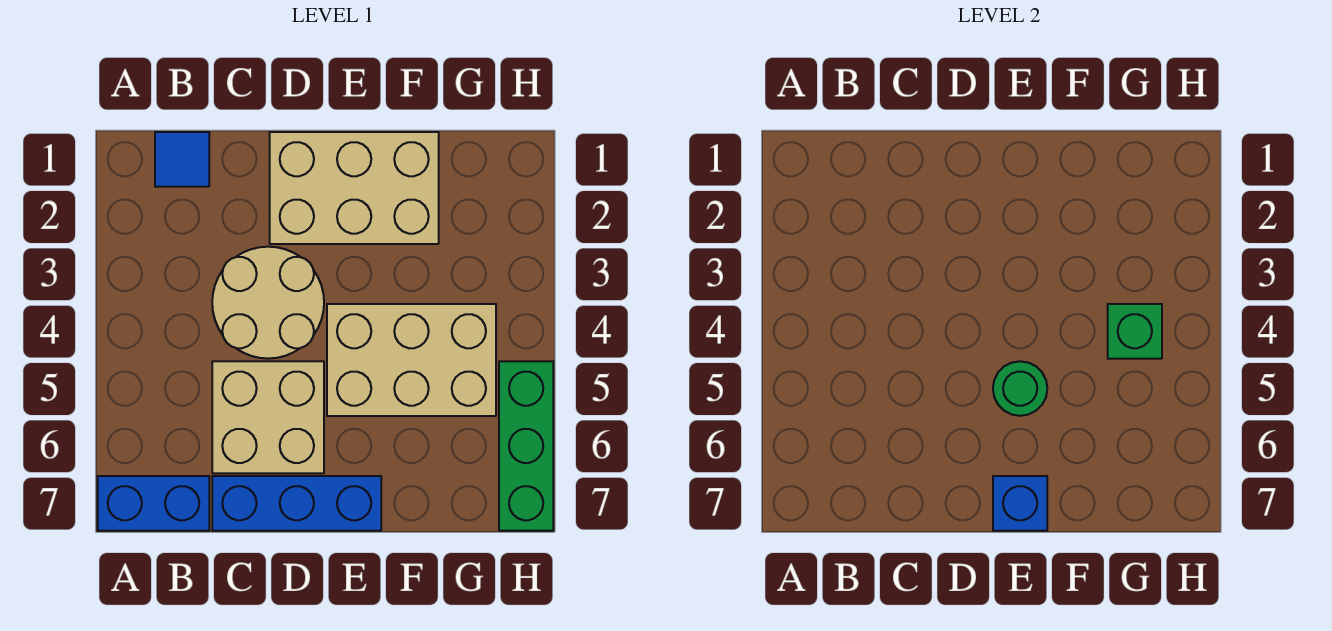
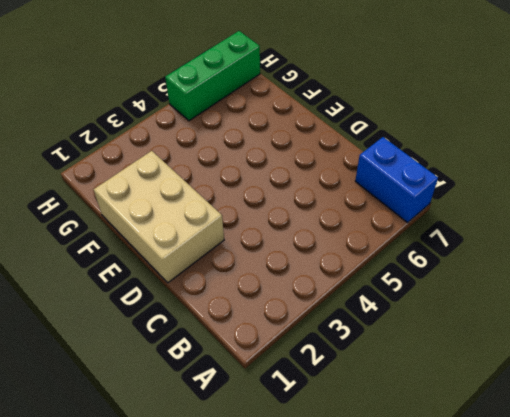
none -> blue tile B1 level 1
none -> tan round brick C3:D4 level 1

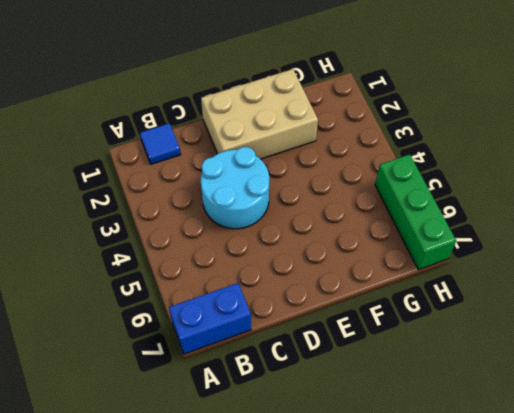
cyan round brick C3:D4 level 1 -> tan round brick C3:D4 level 1
none -> tan brick C5:D6 level 1
none -> blue brick C7:E7 level 1

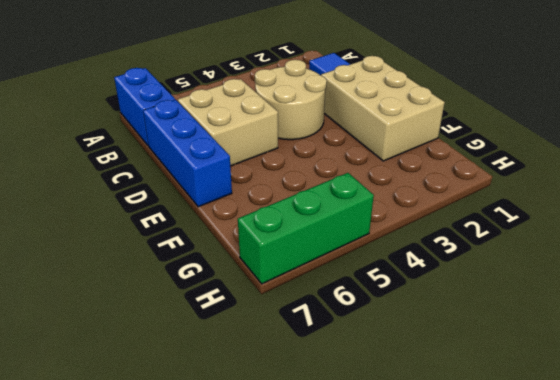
none -> tan brick E4:G5 level 1
none -> green round brick E5 level 2

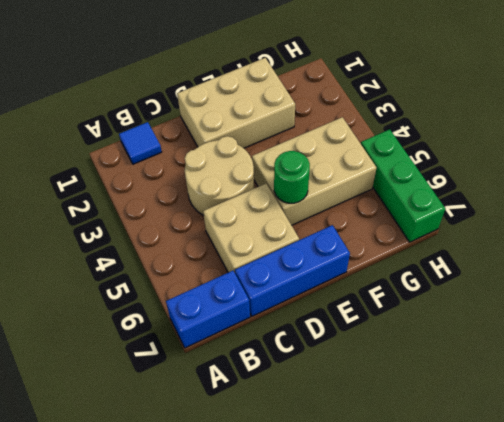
none -> blue brick E7 level 2
none -> green brick G4 level 2

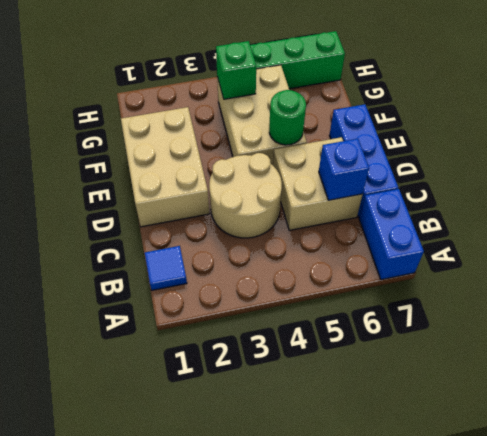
blue brick C6 level 2 -> blue brick E7 level 2

